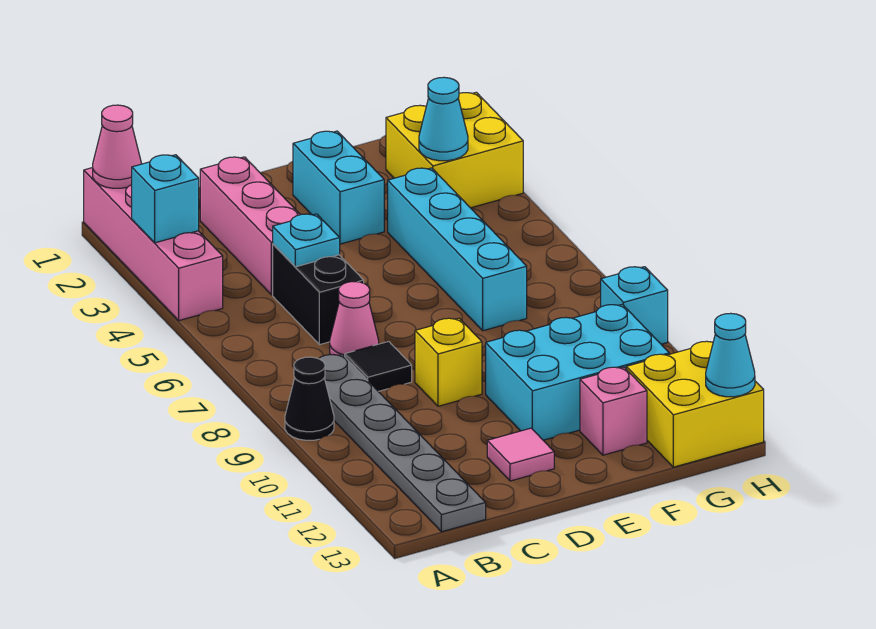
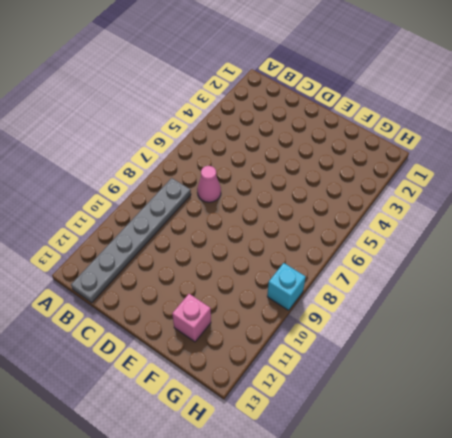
none -> pink brick A1:A4 level 1
none -> black cone A9 level 1
none -> pink brick C2:C4 level 1

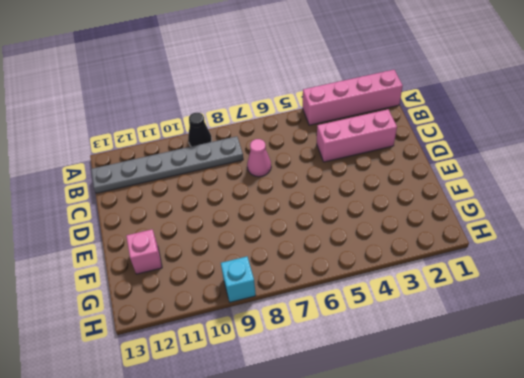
none -> black brick C5:C6 level 1
none -> black tile C8 level 1
none -> yellow brick D9 level 1

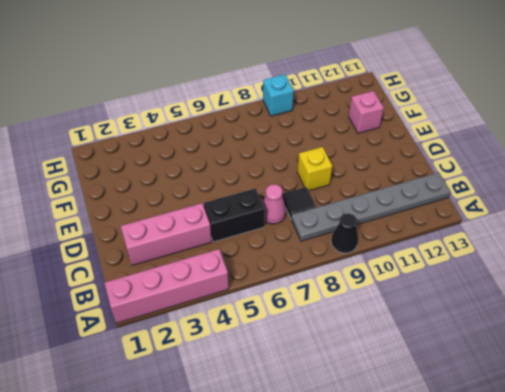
none -> pink tile D12 level 1
none -> cyan brick E2:E3 level 1
none -> cyan brick E10:G11 level 1

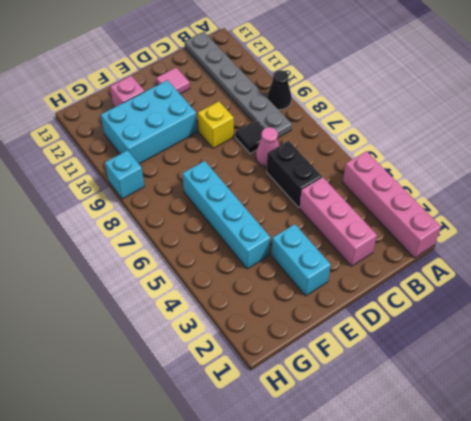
none -> yellow brick G2:H3 level 1
none -> yellow brick G12:H13 level 1
none -> pink cone A1 level 2

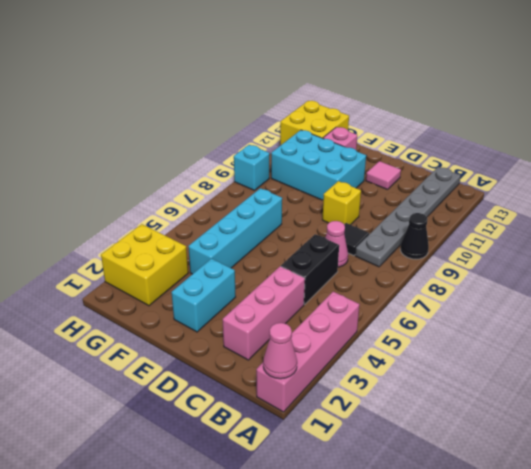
none -> cyan brick A3 level 2
none -> cyan plate C5 level 2
none -> cyan cone G3 level 2

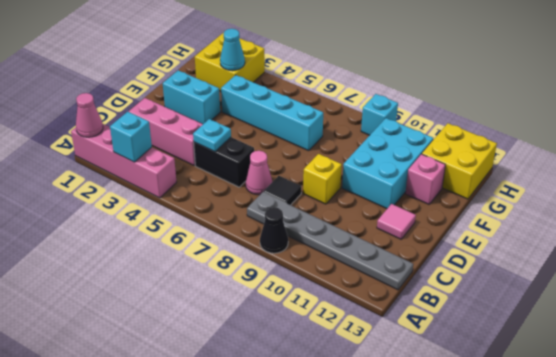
none -> cyan cone H13 level 2

